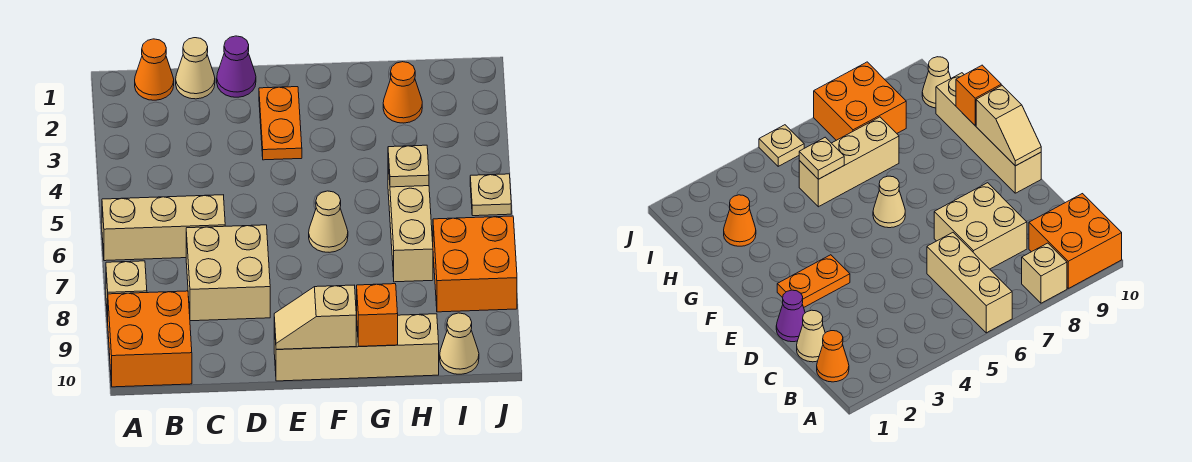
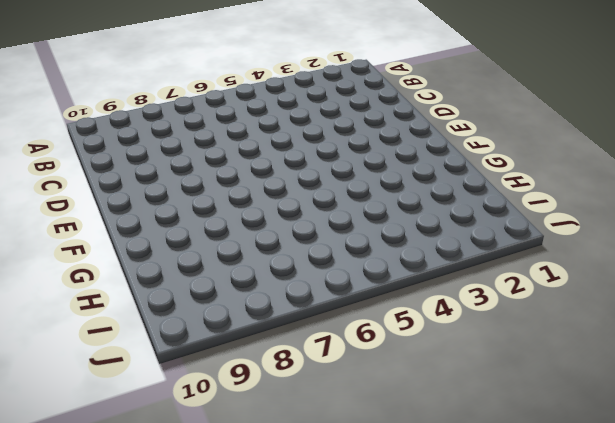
none -> tan brick A6:C6 level 1
none -> tan brick A8 level 1
none -> orange brick A9:B10 level 1

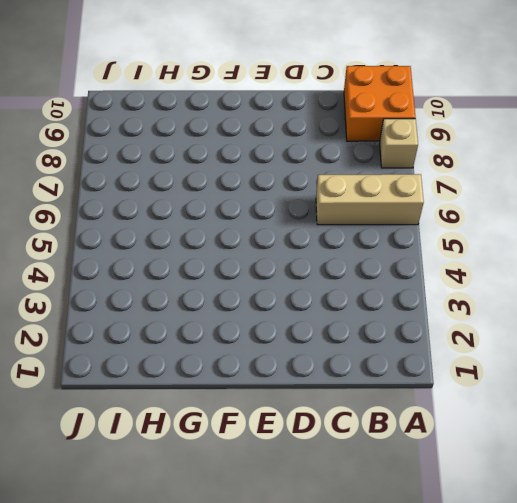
none -> orange cone B1 level 1
none -> tan cone C1 level 1
none -> tan brick C7:D8 level 1

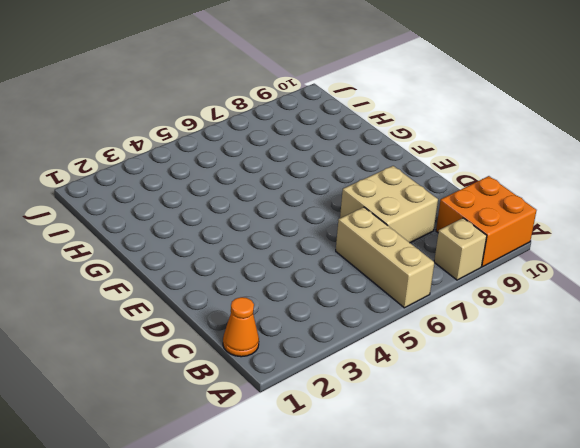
none -> tan cone C1 level 1
none -> purple cone D1 level 1
none -> orange plate E2:E3 level 1

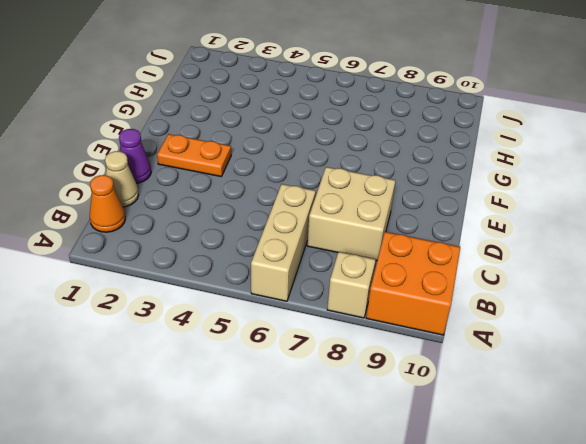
none -> tan brick E10:H10 level 1
none -> tan cone F6 level 1
none -> orange cone H2 level 1

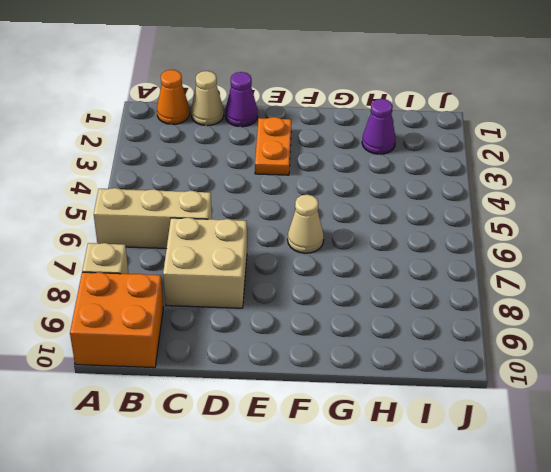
purple cone H2 level 1 -> orange cone H2 level 1
none -> tan brick E10:H10 level 1
none -> tan brick H5:H7 level 1
none -> orange brick I7:J8 level 1

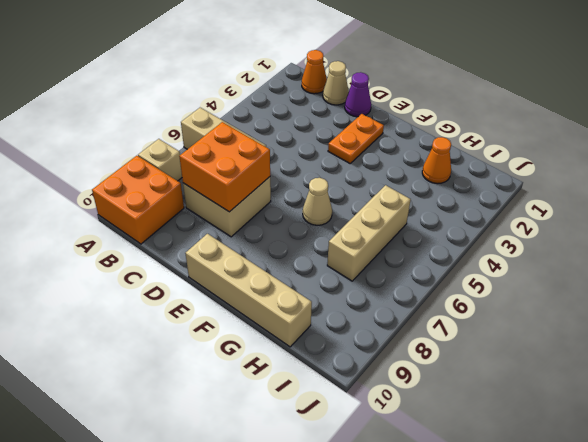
orange brick C7:D8 level 2 -> orange brick I7:J8 level 1
none -> tan cone I10 level 1
none -> tan plate J5 level 1
none -> tan slope E10:F10 level 2 top F

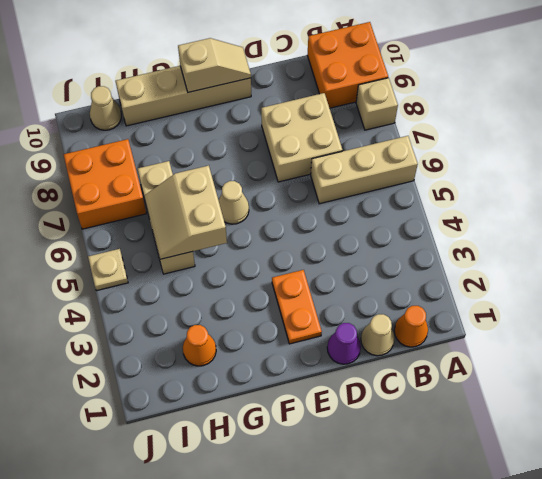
tan slope G5:H6 level 2 top G -> tan plate H5 level 2
none -> orange brick G10 level 2

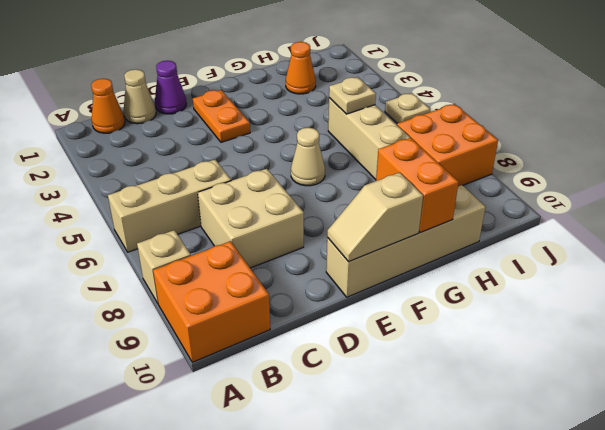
orange brick G9:G10 level 2 -> orange brick G10 level 2
none -> tan cone I10 level 1

